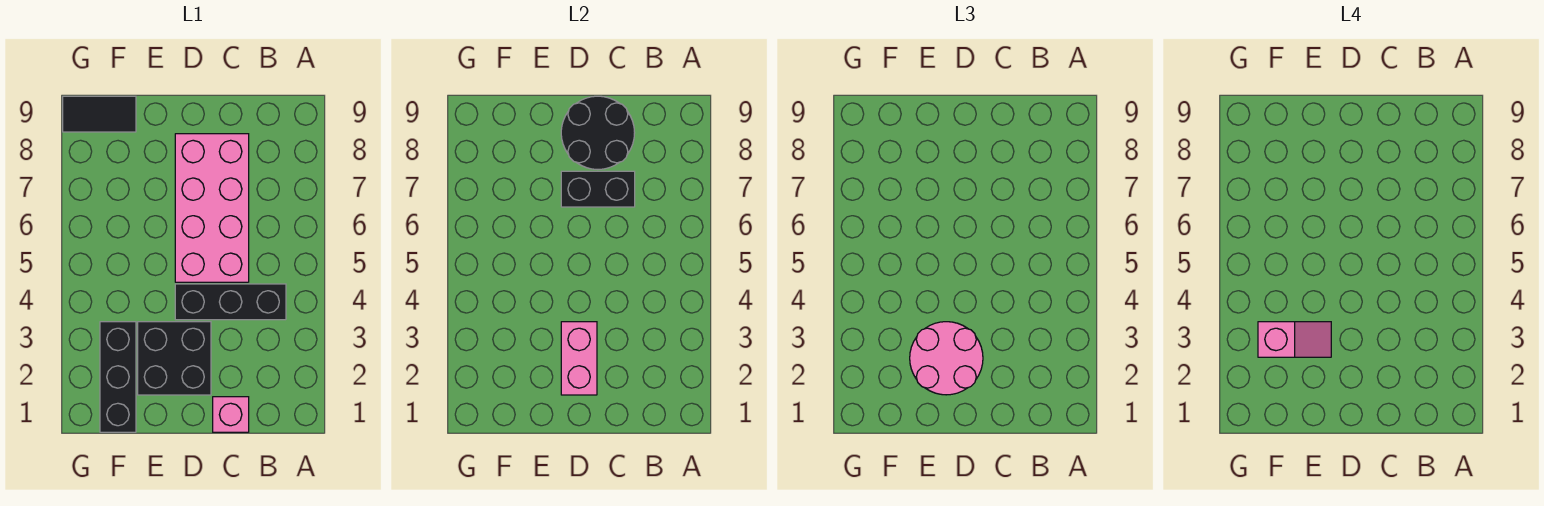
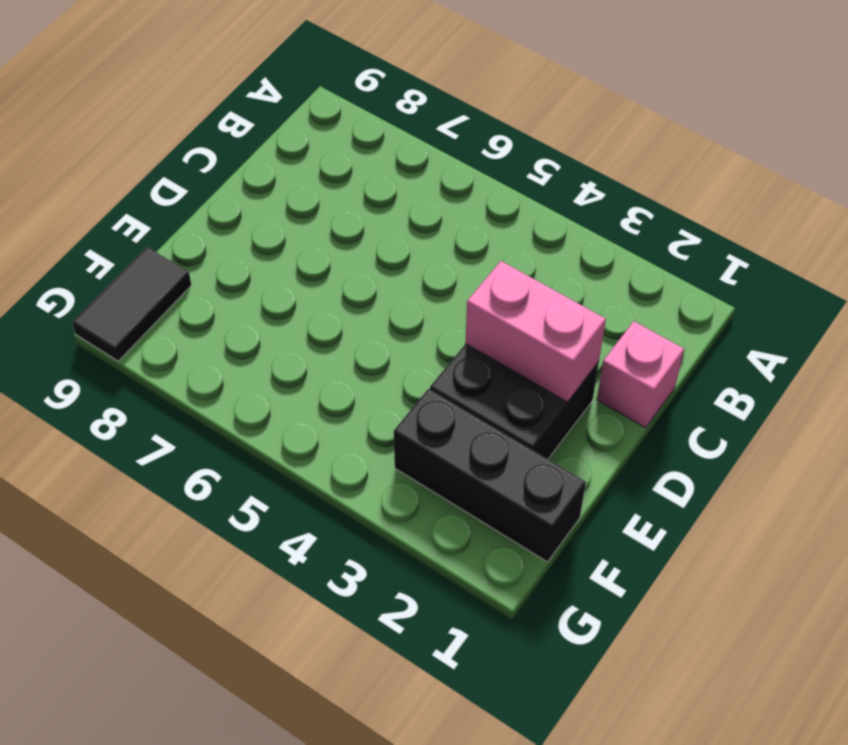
none -> black brick B4:D4 level 1
none -> pink brick C5:D8 level 1

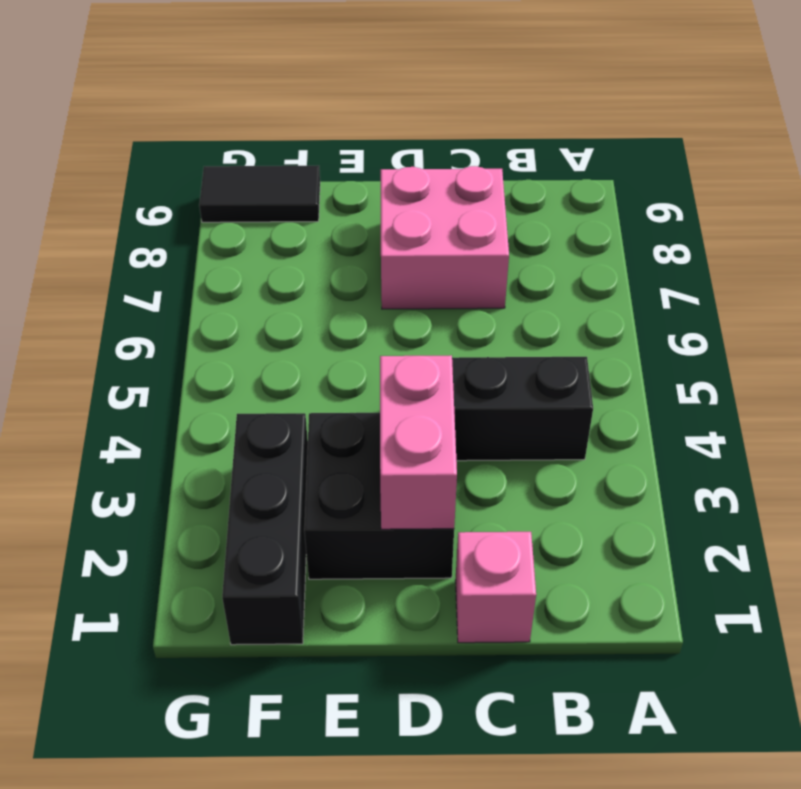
pink brick C7:D8 level 1 -> pink brick C5:D8 level 1
none -> black brick C7:D7 level 2
none -> black round brick C8:D9 level 2

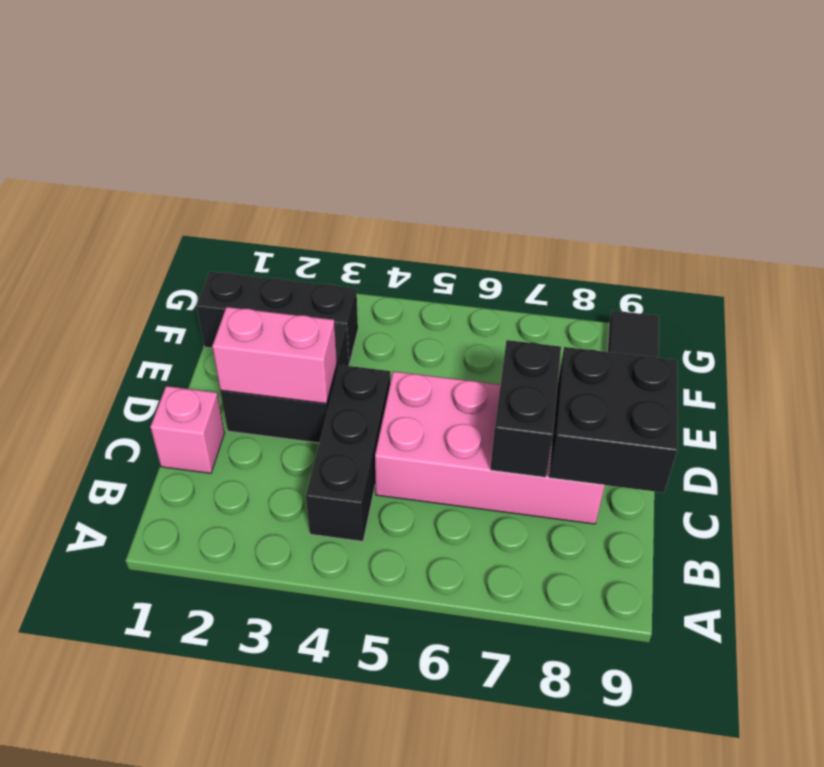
black brick C8:D9 level 2 -> black round brick C8:D9 level 2
none -> pink round brick D2:E3 level 3
none -> pink slope E3:F3 level 4 top F

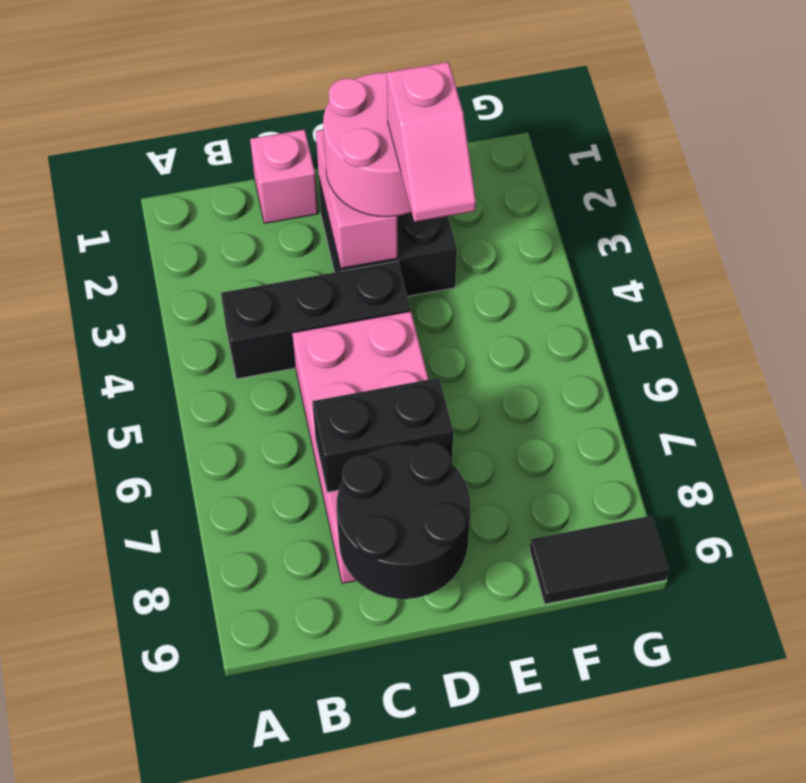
pink slope E3:E4 level 4 top 3 -> pink slope E3:F3 level 4 top F
none -> black brick F1:F3 level 1

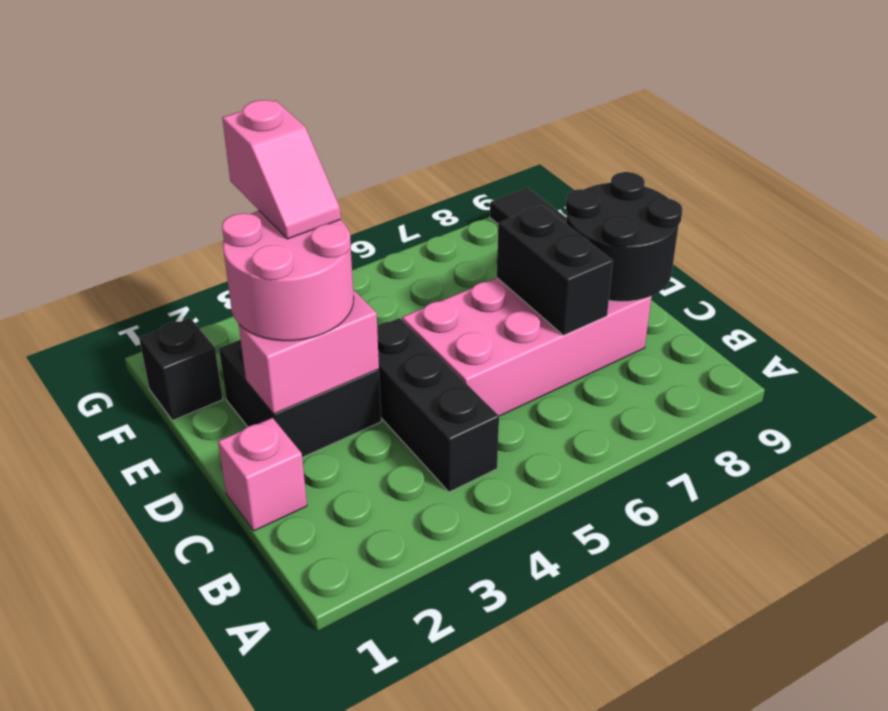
black brick F1 level 1 -> black brick F1:F3 level 1

